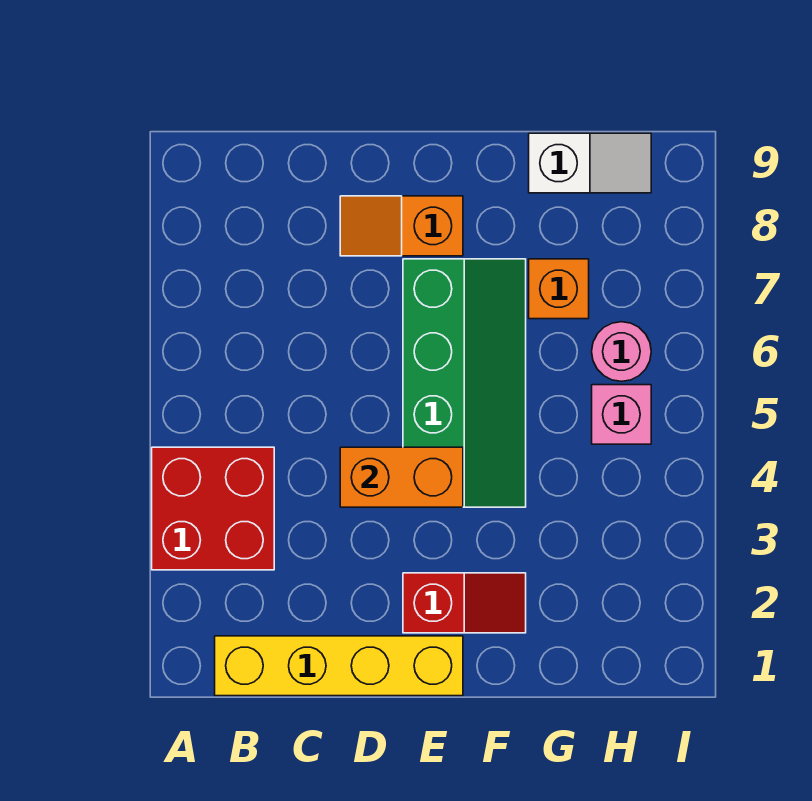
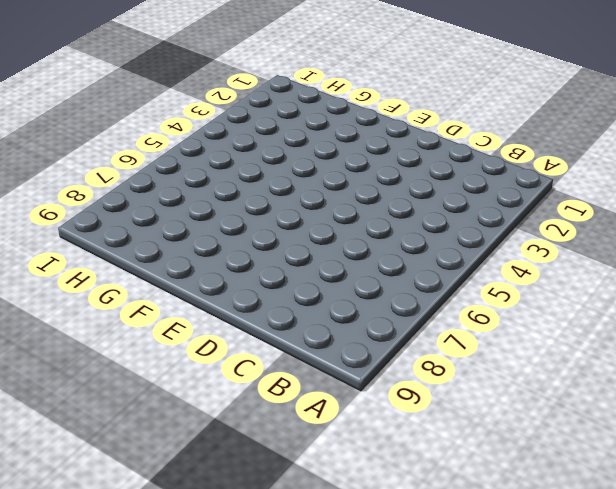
none -> red brick A3:B4 level 1
none -> yellow brick B1:E1 level 1

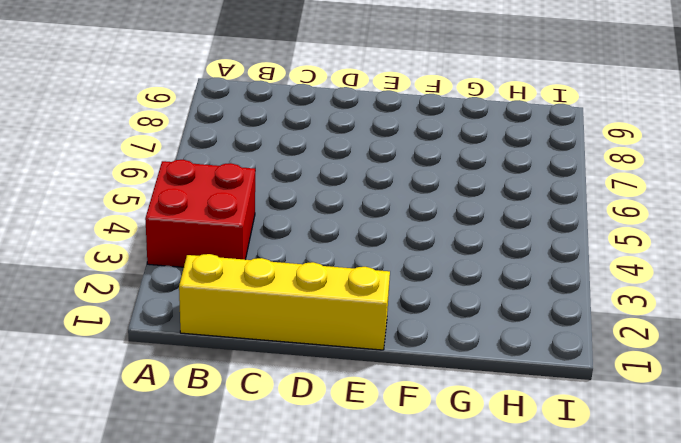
none -> orange slope D8:E8 level 1 top E
none -> red slope E2:F2 level 1 top E

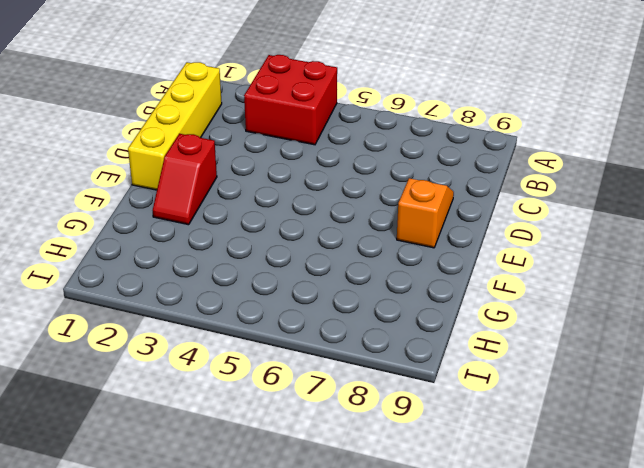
none -> green slope E4:F7 level 1 top E
none -> orange brick G7 level 1

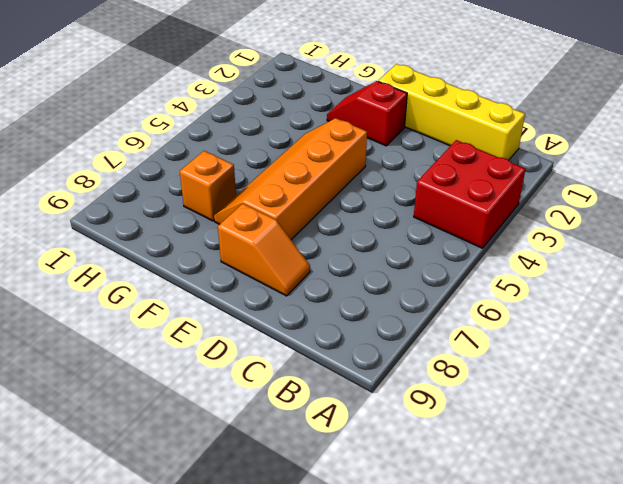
orange slope E4:F7 level 1 top E -> green slope E4:F7 level 1 top E
none -> white slope G9:H9 level 1 top G
none -> pink brick H5 level 1

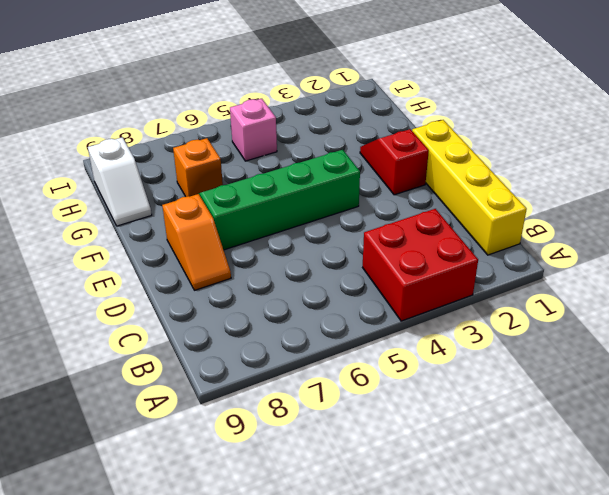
white slope G9:H9 level 1 top H -> white slope G9:H9 level 1 top G
none -> pink round brick H6 level 1
none -> orange brick D4:E4 level 2

